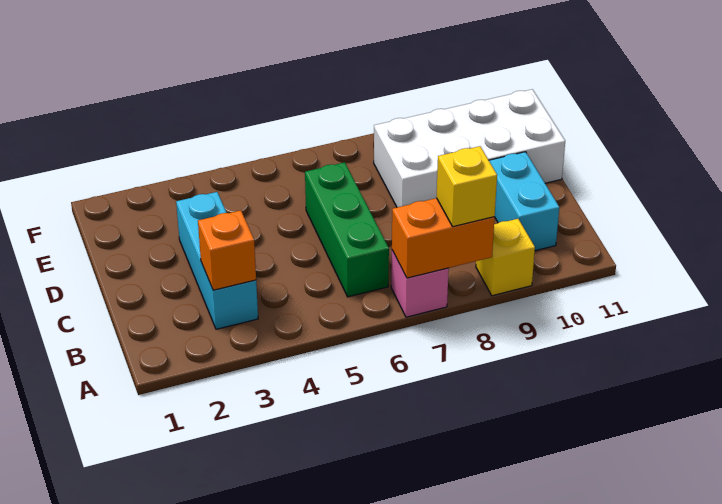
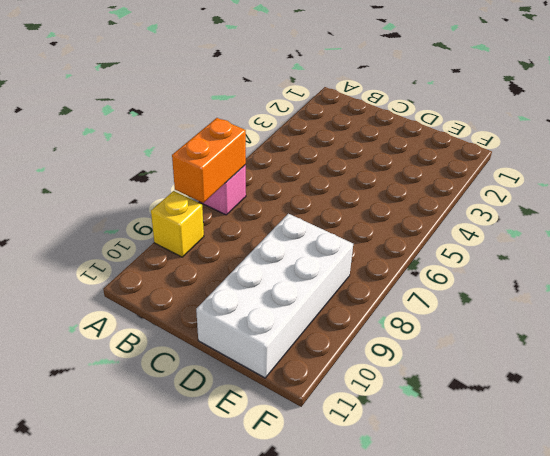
none -> cyan brick B3:D3 level 1
none -> green brick B6:D6 level 1

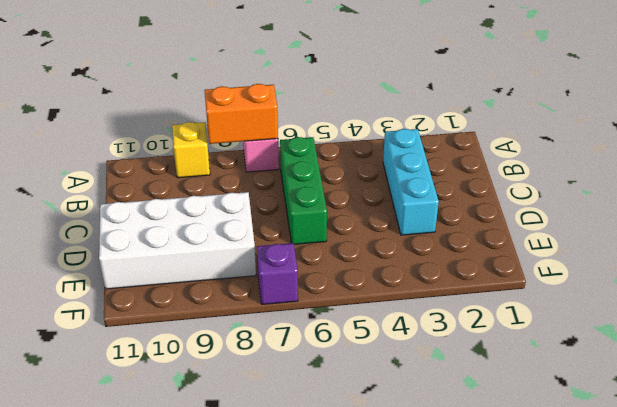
purple brick F7 level 1 -> none
none -> cyan brick B10:C10 level 1
none -> orange brick B3 level 2

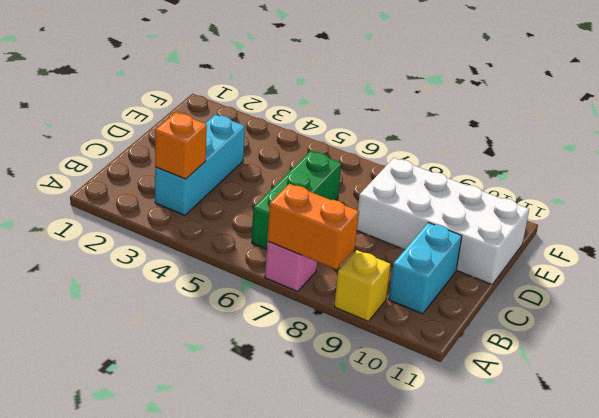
none -> yellow brick A8 level 3

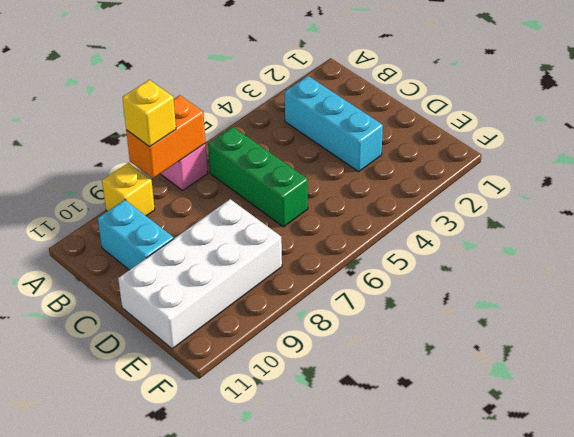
none -> orange brick B3 level 2

